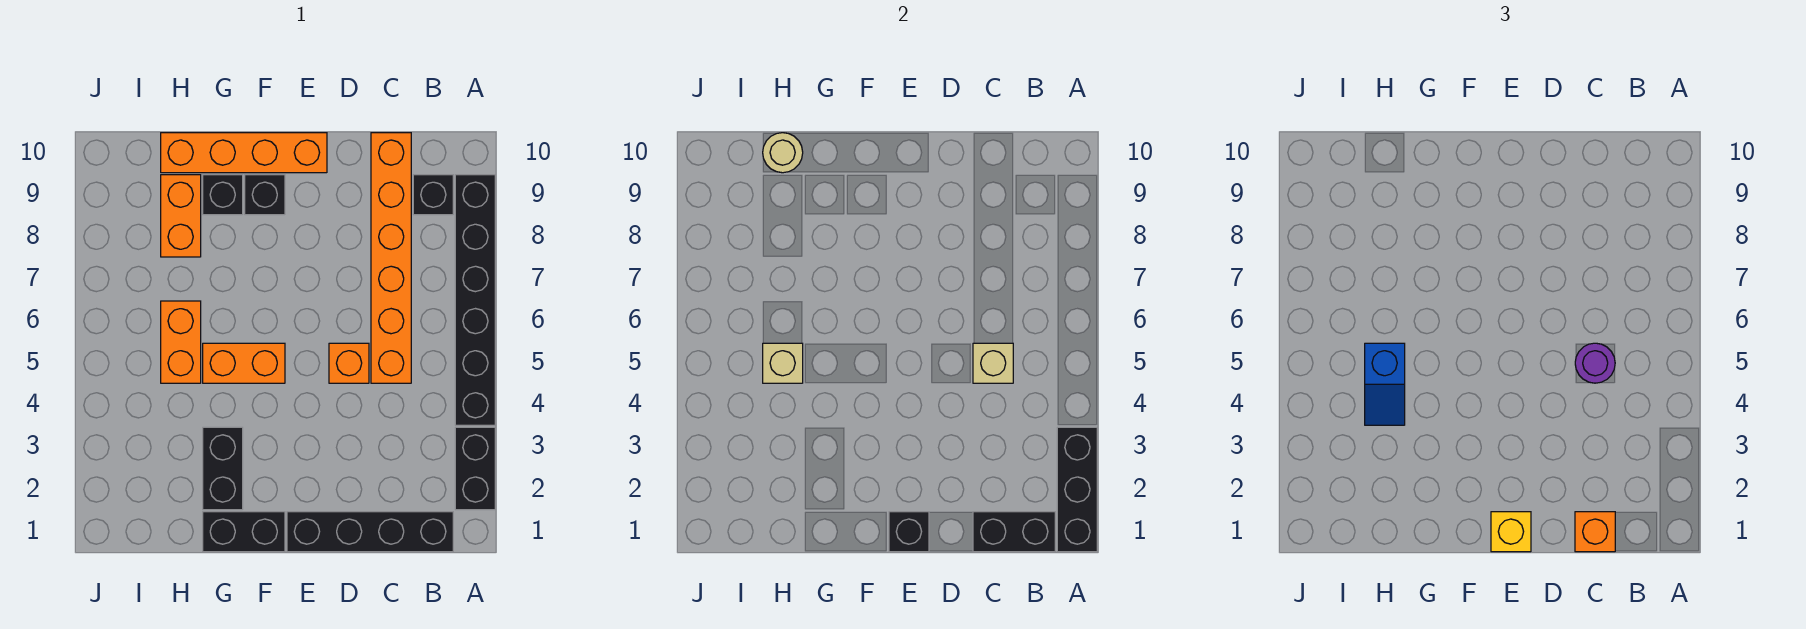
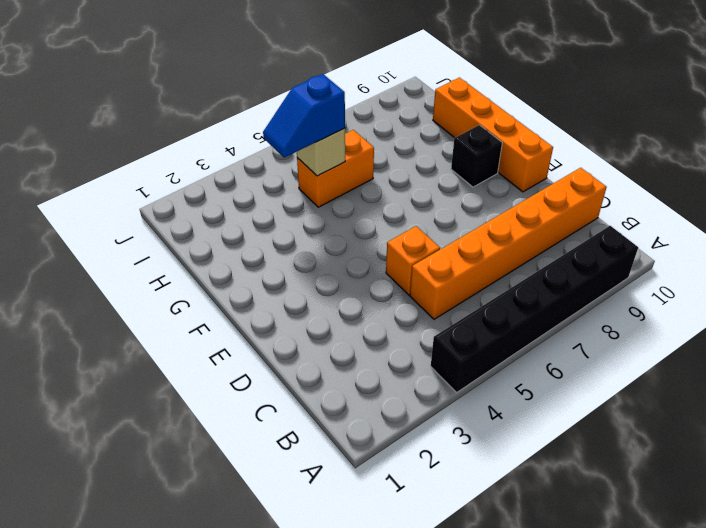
none -> black brick A2:A3 level 1
none -> black brick B1:E1 level 1
none -> black brick B9 level 1

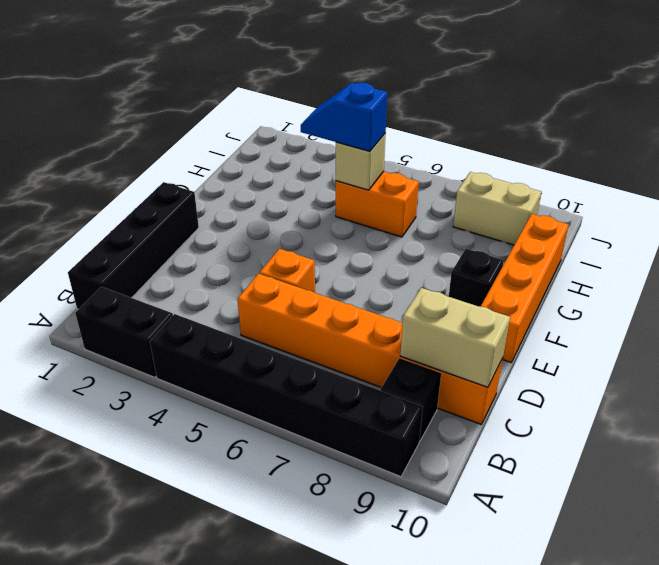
tan brick C9:C10 level 2 -> none
tan brick I8:I9 level 1 -> none
none -> black brick F1:G1 level 1
none -> orange brick F5:G5 level 1
none -> black brick G2:G3 level 1

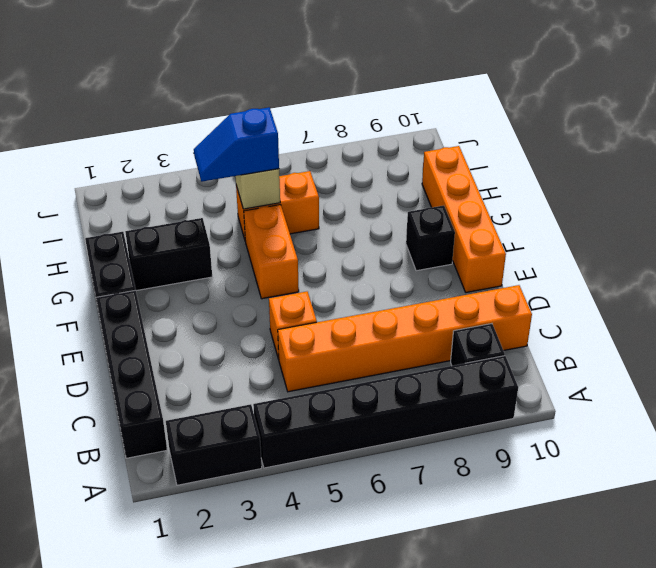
none -> black brick G9 level 1
none -> orange brick H8:H9 level 1
none -> black brick A1:A3 level 2

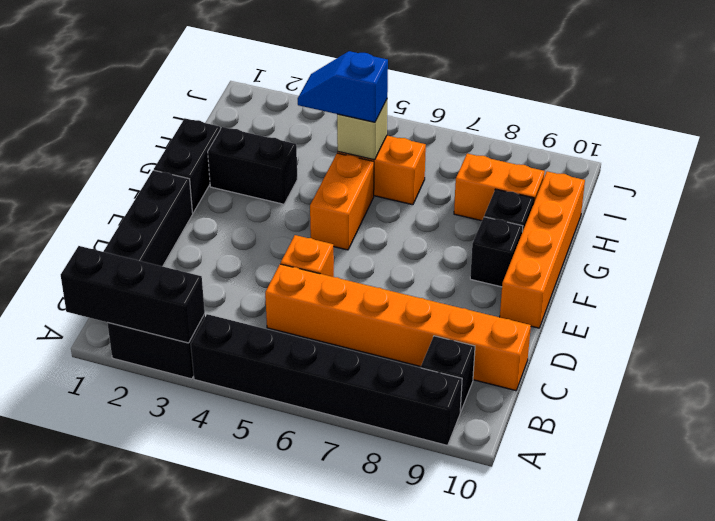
none -> black brick B1:C1 level 2
none -> tan brick C5 level 2
none -> black brick E1 level 2

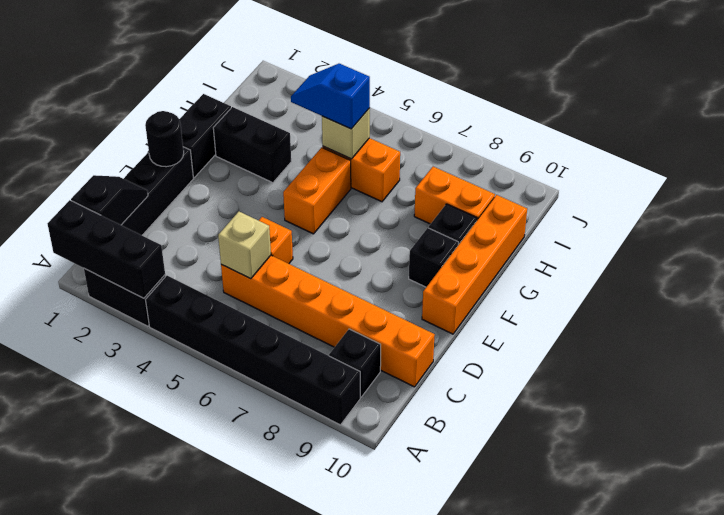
black slope B1:C1 level 2 top B -> black brick B1:C1 level 2
black round brick E1 level 2 -> black brick E1 level 2
none -> tan round brick H10 level 2
none -> orange brick C1 level 3
none -> purple round brick C5 level 3

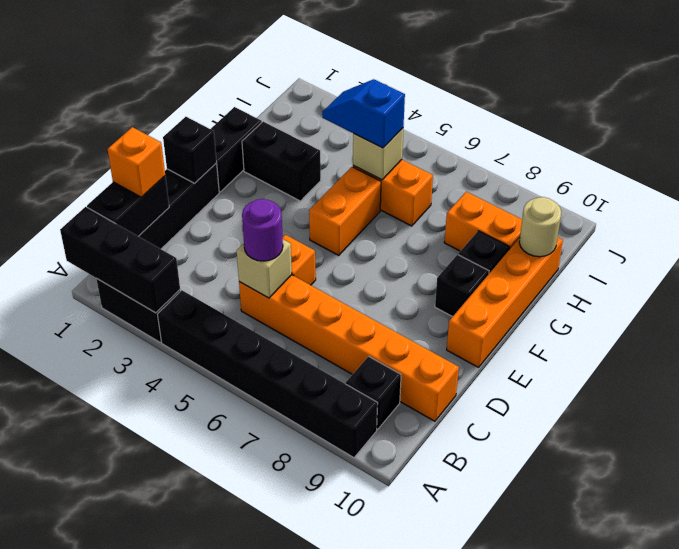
none -> yellow brick E1 level 3

